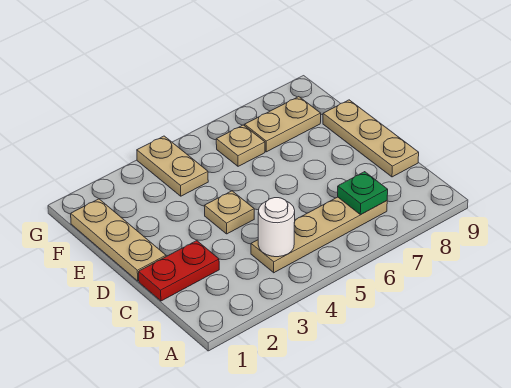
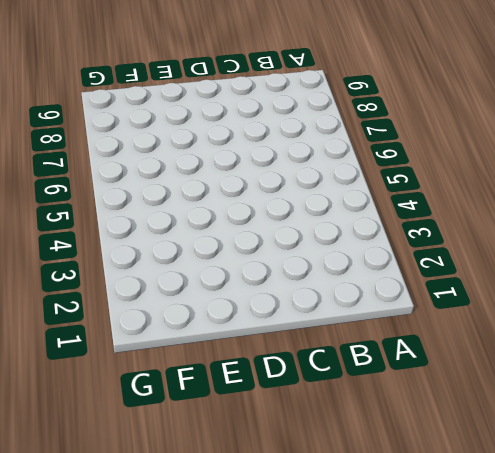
none -> tan plate B4:B7 level 1
none -> red plate C1:C2 level 1

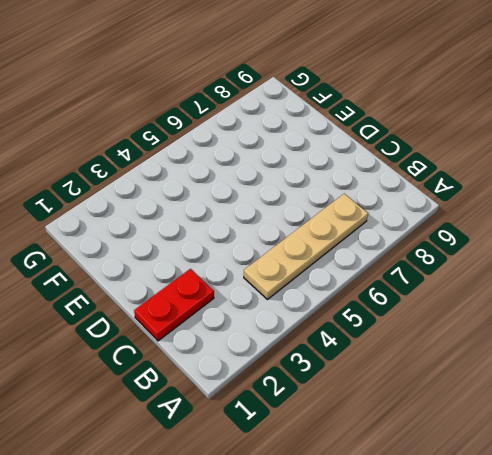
none -> tan plate C9:E9 level 1
none -> tan plate D1:F1 level 1

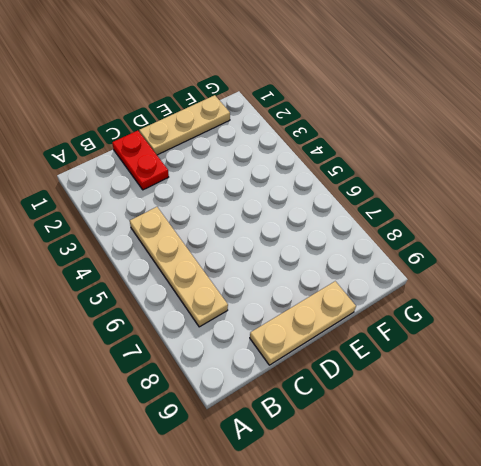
none -> tan plate D4 level 1
none -> tan plate F4:G4 level 1

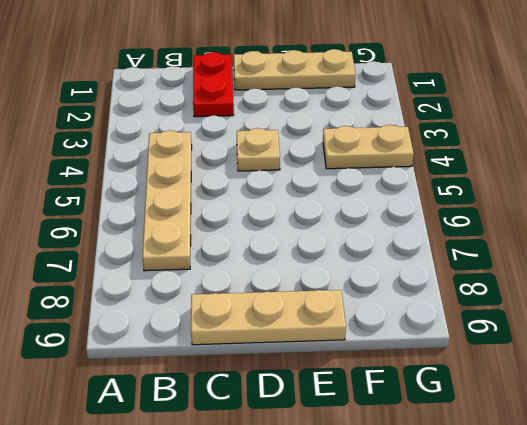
none -> tan plate F6 level 1
none -> tan plate F7:F8 level 1

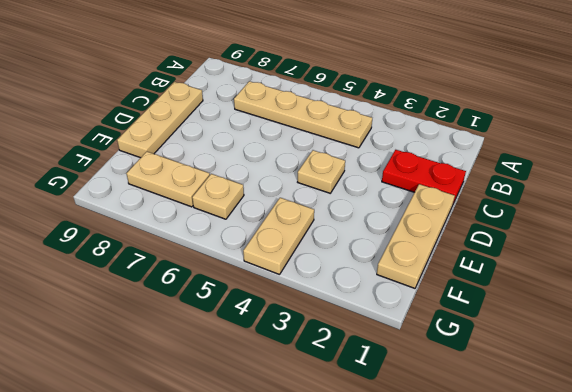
none -> white round brick B4 level 2
none -> green plate B7 level 2

